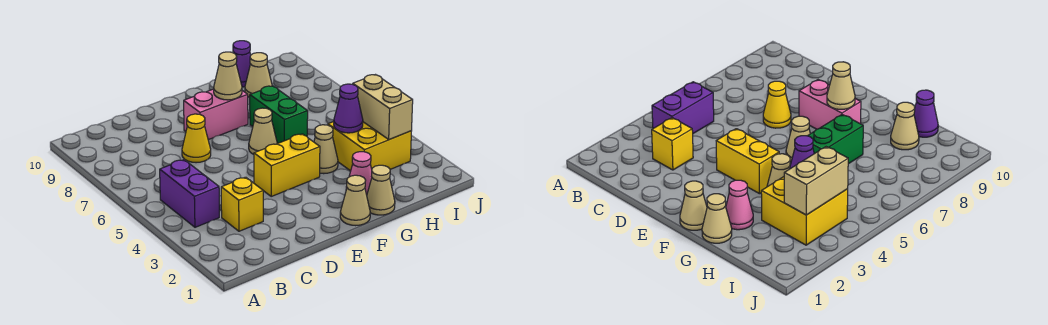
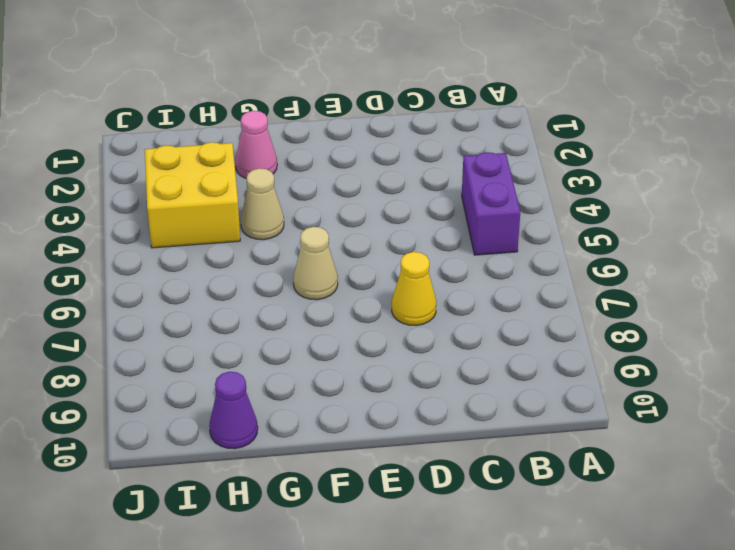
none -> yellow brick C3 level 1
none -> yellow brick E4:F4 level 1
none -> pink brick E8:F8 level 1

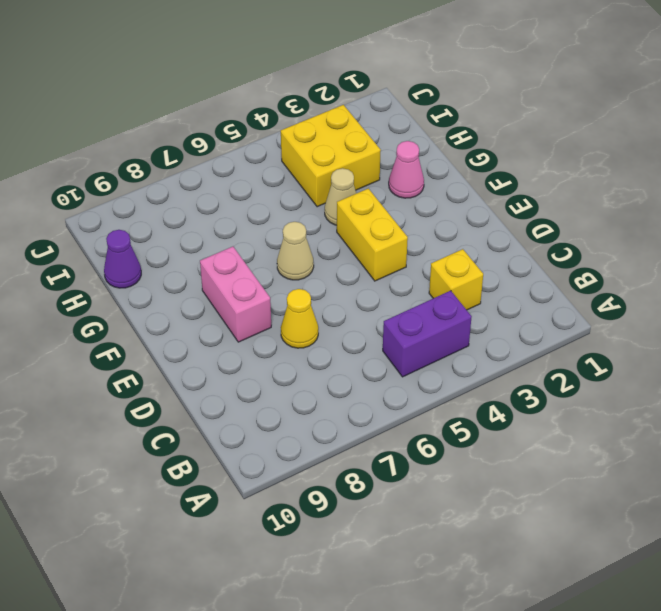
none -> tan cone F1 level 1
none -> tan cone G1 level 1
none -> green brick G6:G7 level 1

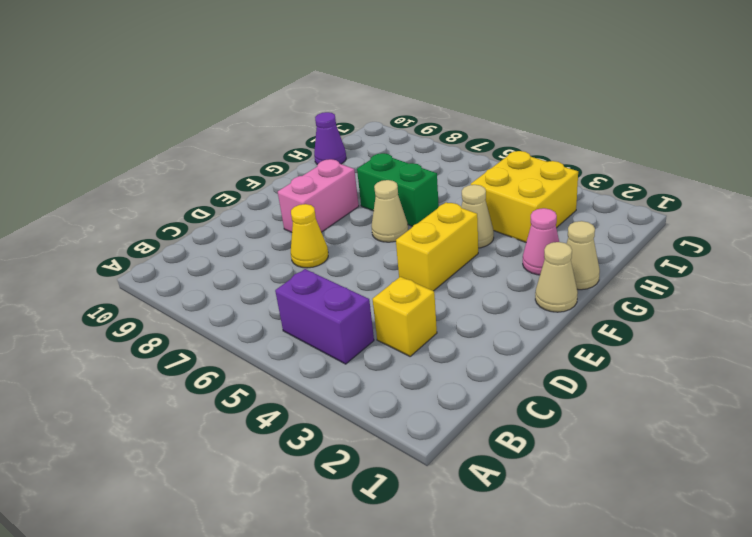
none -> tan cone H9 level 1
none -> tan cone F8 level 2
none -> purple cone H4 level 2

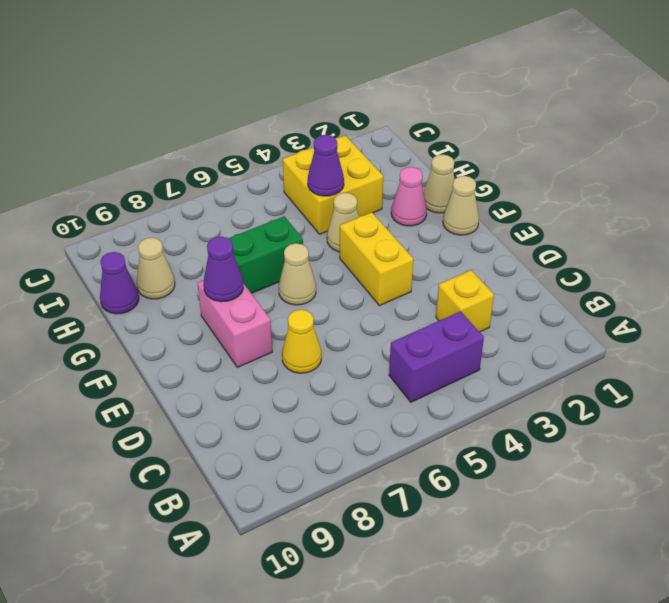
purple cone F8 level 2 -> tan cone F8 level 2
none -> tan brick I3:I4 level 2

